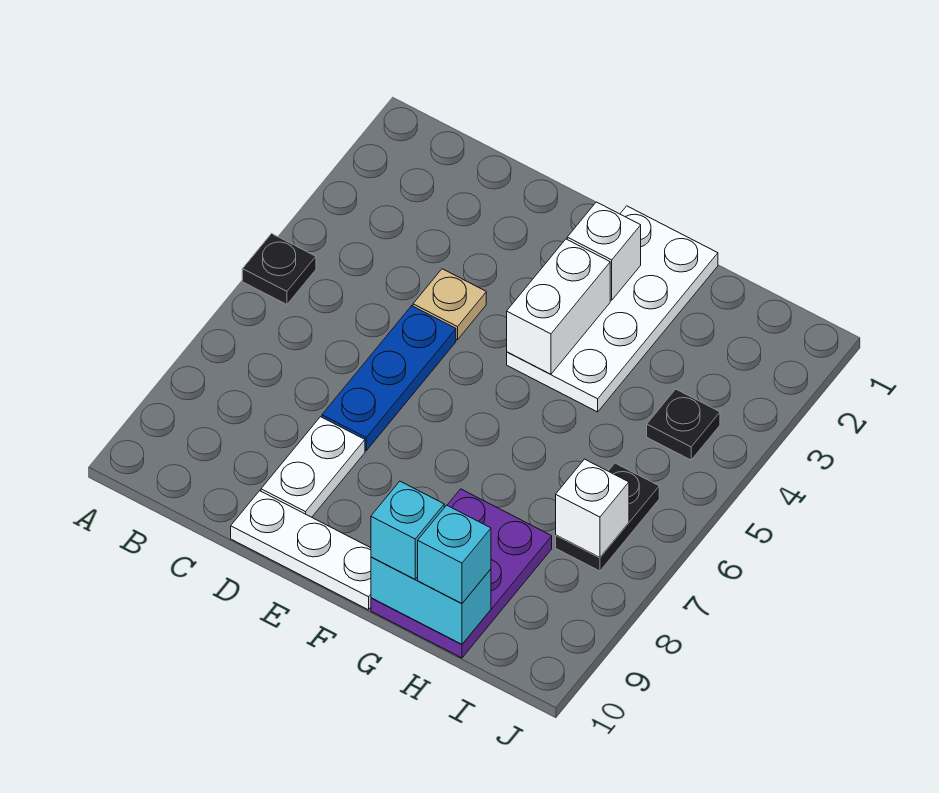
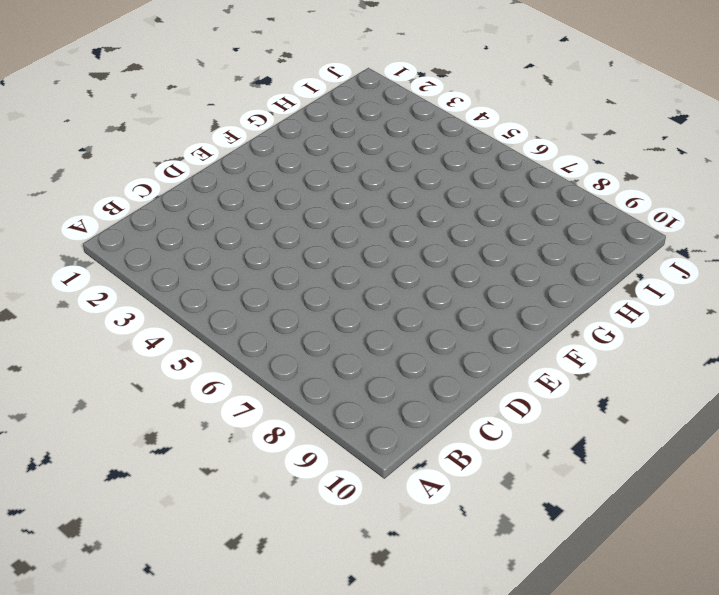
none -> black plate A5 level 1
none -> tan plate D4 level 1
none -> blue plate D5:D7 level 1

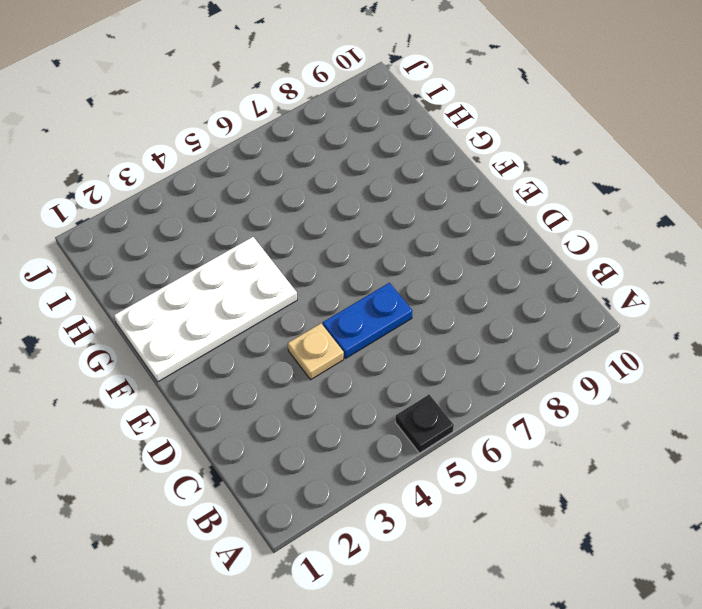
blue plate D5:D6 level 1 -> blue plate D5:D7 level 1
none -> white plate D8:D9 level 1
none -> white plate D10:F10 level 1
none -> purple plate G8:H10 level 1

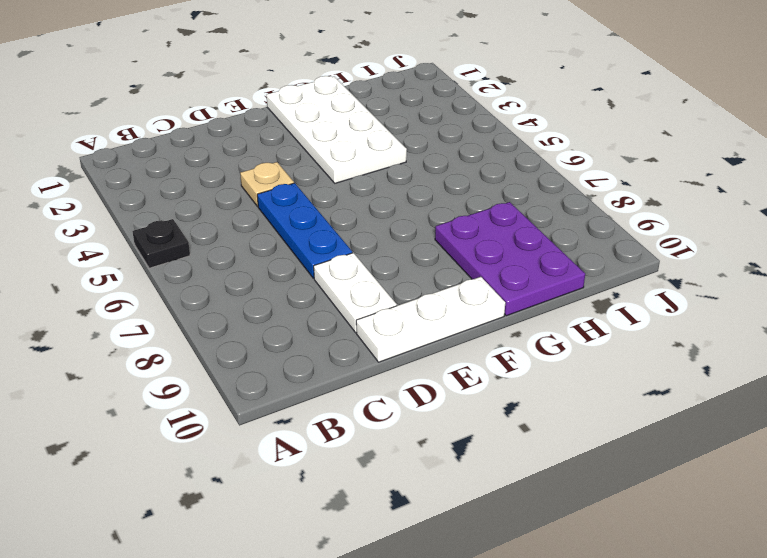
none -> black plate I4 level 1
none -> black plate I6:I7 level 1
none -> white brick F2 level 2

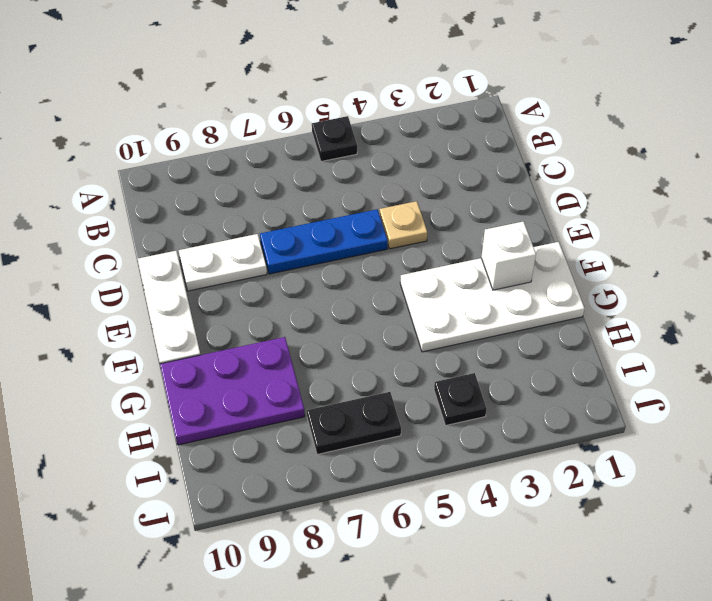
none -> white brick F3:F4 level 2
none -> cyan brick G10:H10 level 2
none -> white brick I7 level 2

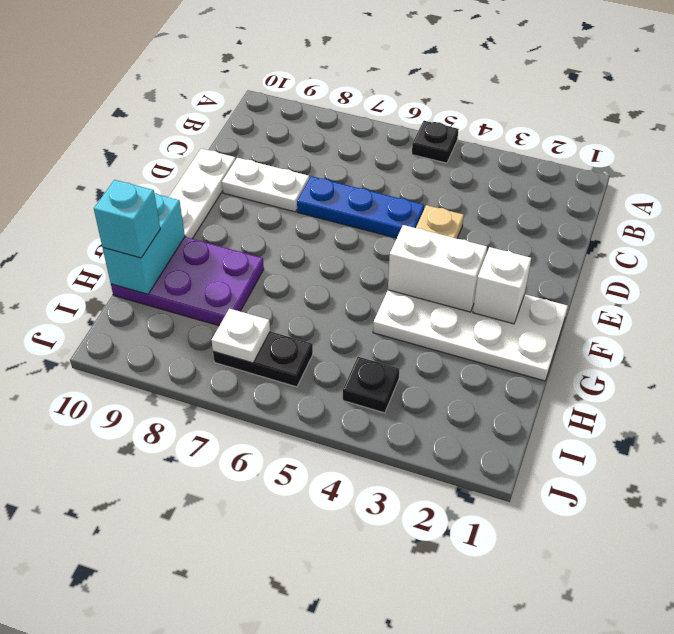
white plate I7 level 2 -> white brick I7 level 2
none -> cyan brick G10 level 3

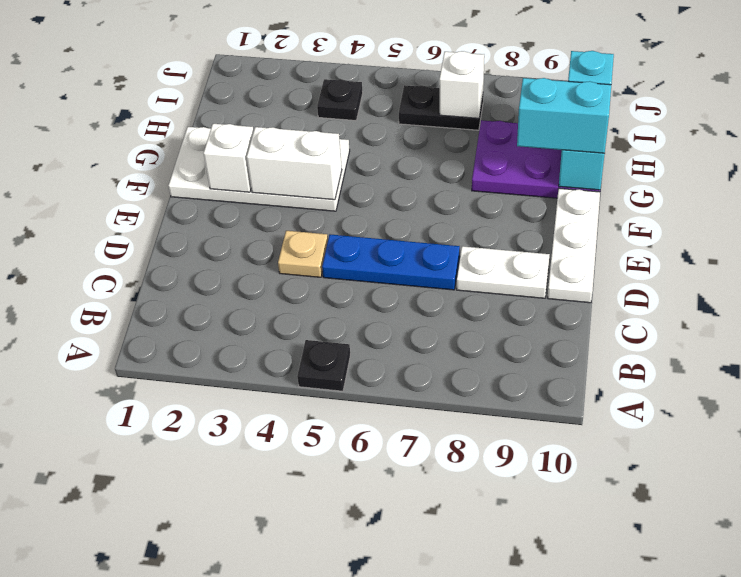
cyan brick G9:G10 level 3 -> cyan brick G10 level 3

